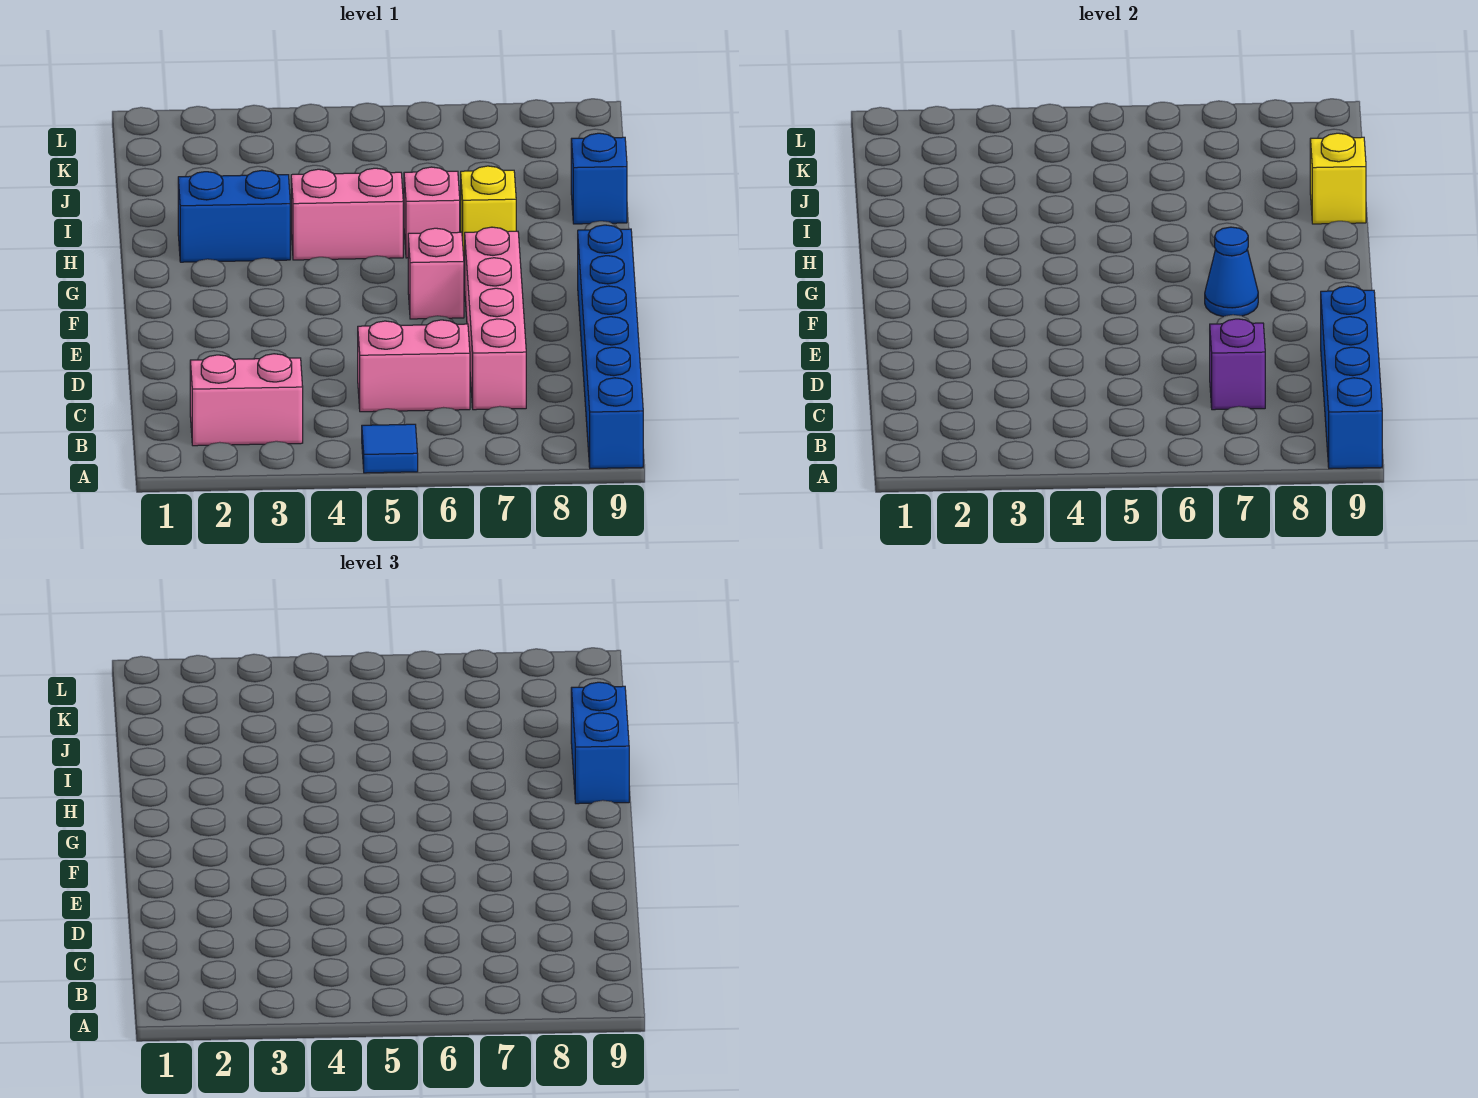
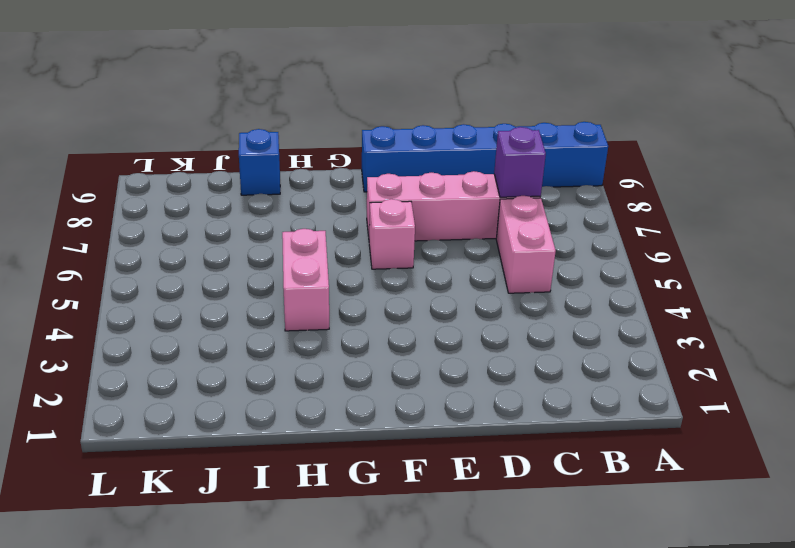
none -> blue tile A5 level 1
none -> pink brick B2:B3 level 1
none -> blue brick H2:H3 level 1

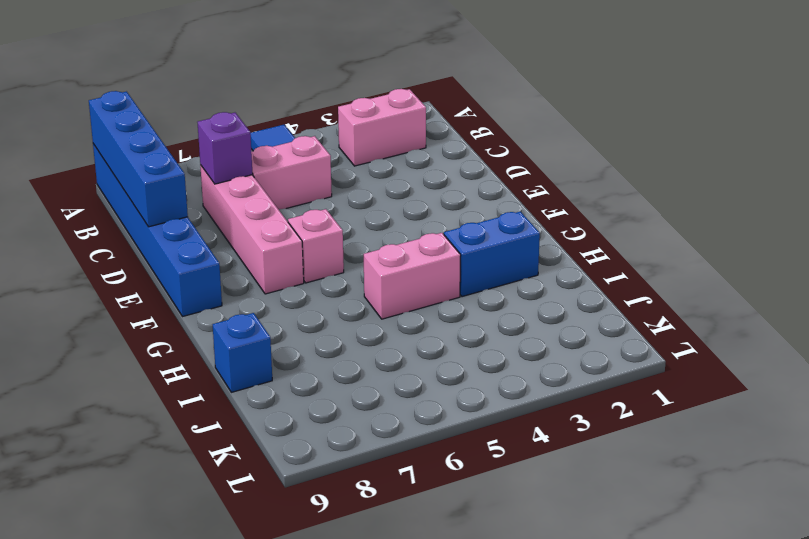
none -> pink brick H6 level 1
none -> yellow brick H7 level 1
none -> blue cone F7 level 2

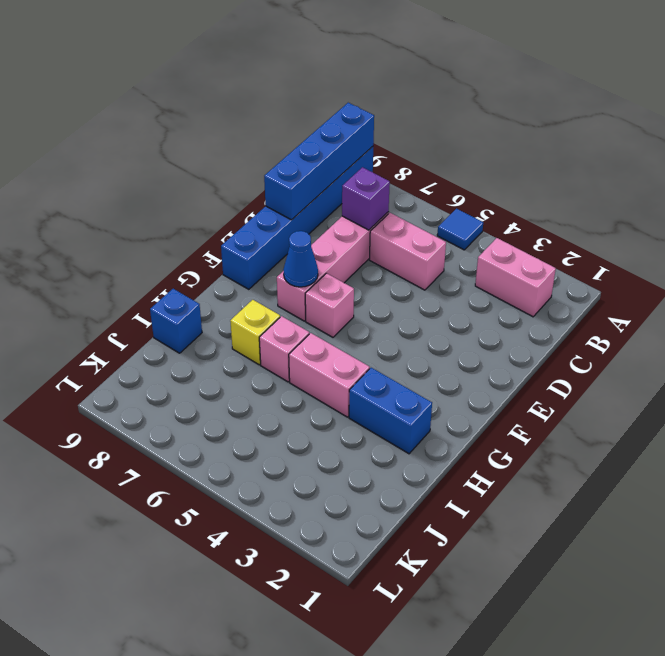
none -> yellow brick I9 level 2
none -> blue brick H9:I9 level 3

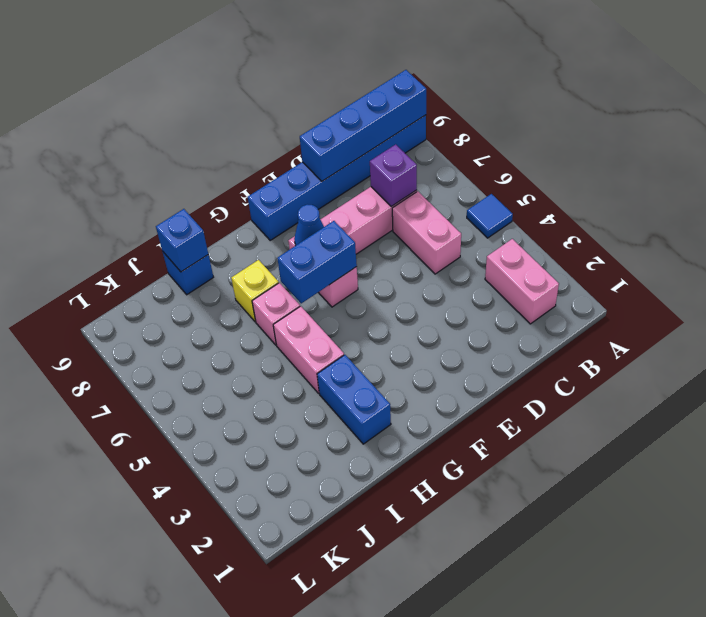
blue brick F6:G6 level 2 -> blue brick H9:I9 level 3
blue brick I9 level 2 -> yellow brick I9 level 2

